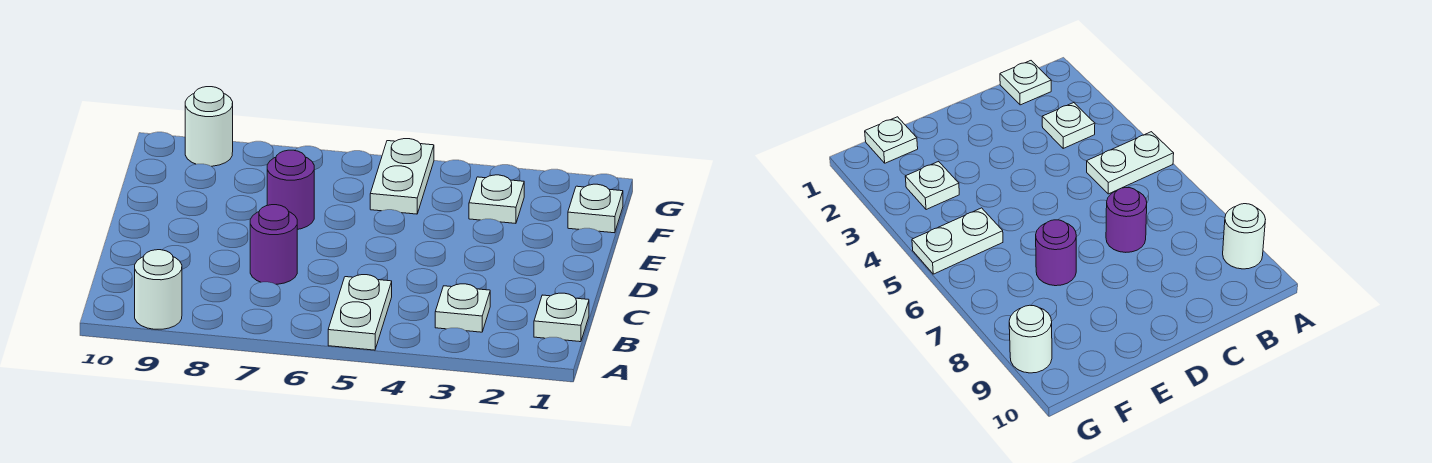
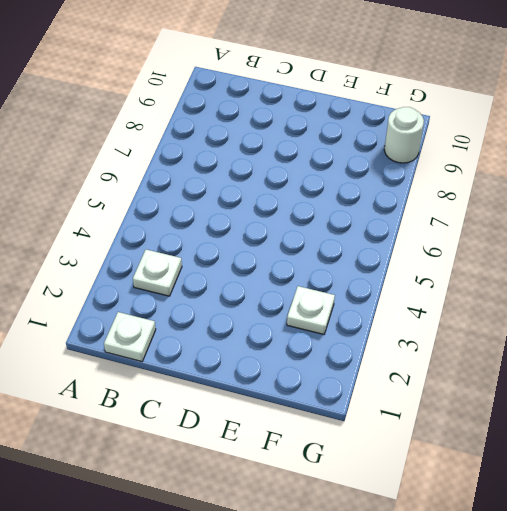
none -> white plate A5:B5 level 1
none -> white round brick A9 level 1

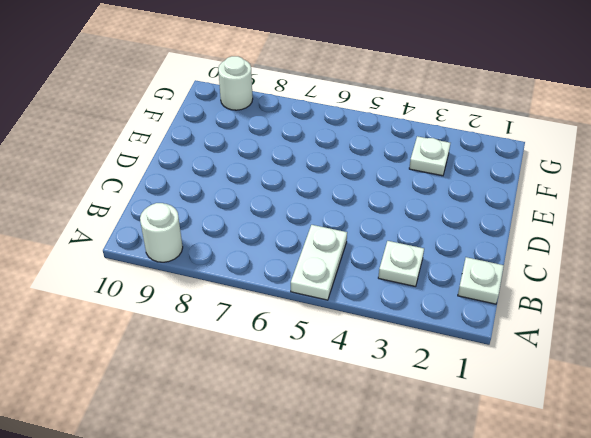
none -> purple round brick C7 level 1
none -> purple round brick E7 level 1

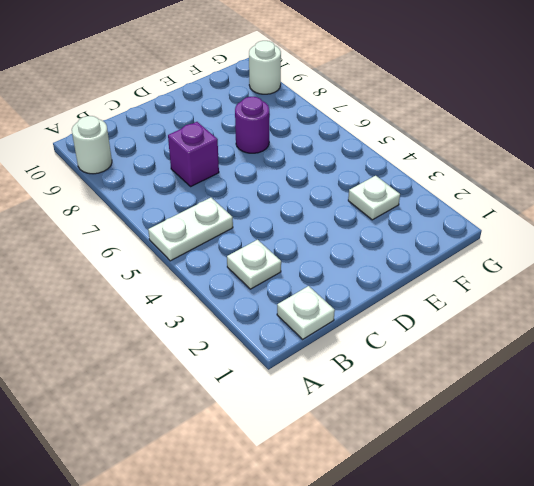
purple brick C7 level 1 -> purple round brick C7 level 1
none -> white plate F1 level 1
none -> white plate F5:G5 level 1

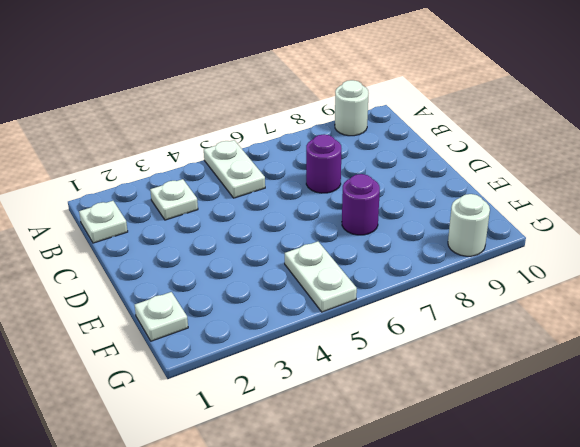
none -> white plate F3 level 1

